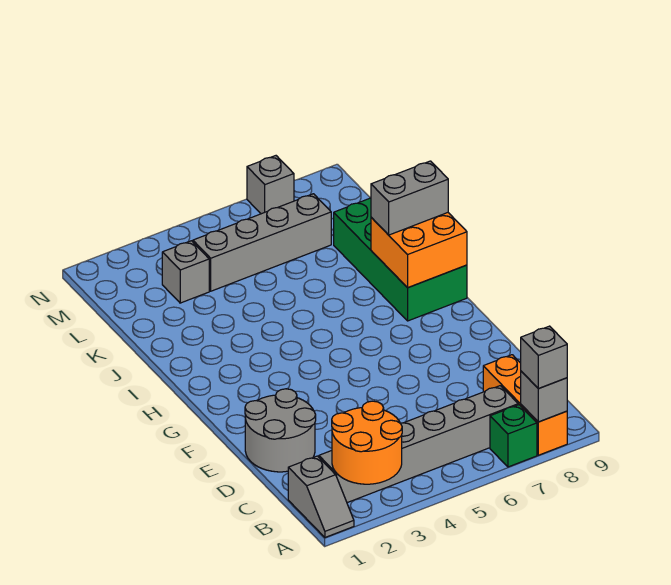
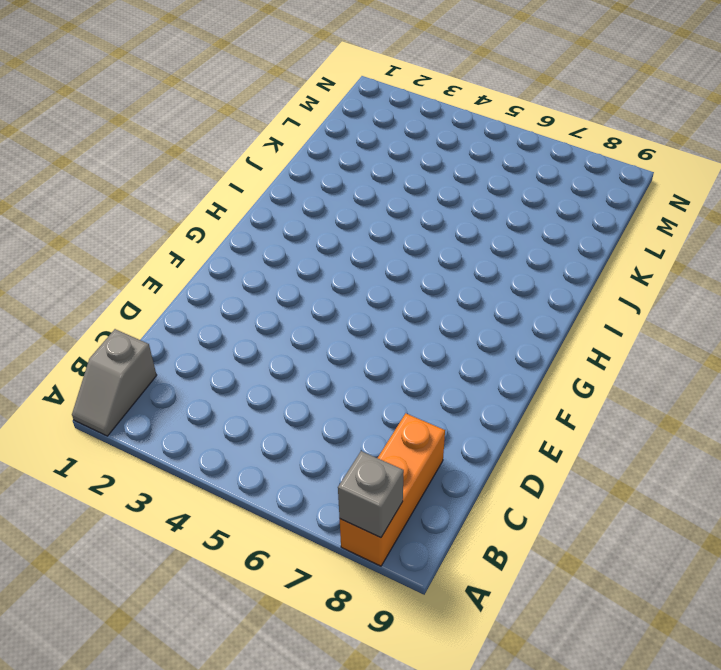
none -> green brick A7 level 1
none -> grey brick B2:B7 level 1
none -> grey round brick D1:E2 level 1

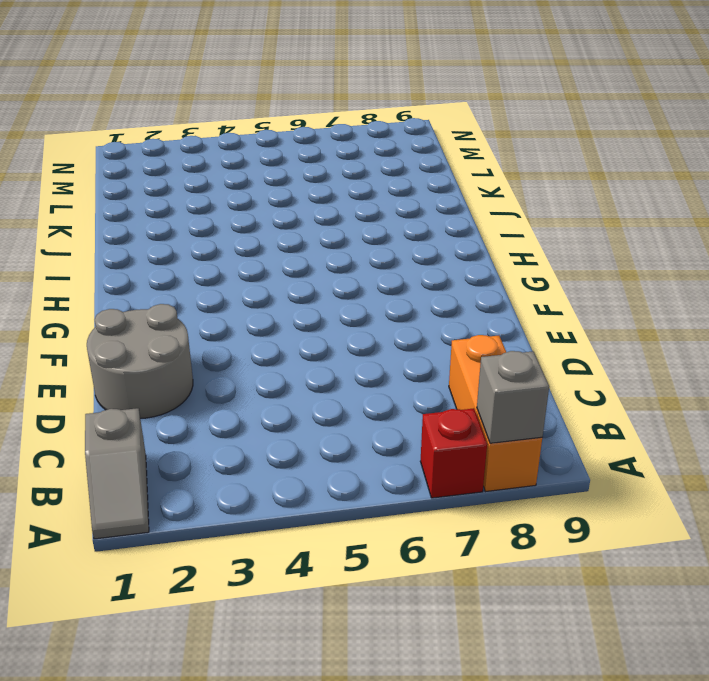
red brick A7 level 1 -> green brick A7 level 1
none -> grey brick B2:B7 level 1
none -> green brick H8:K9 level 1
none -> grey brick L3 level 1

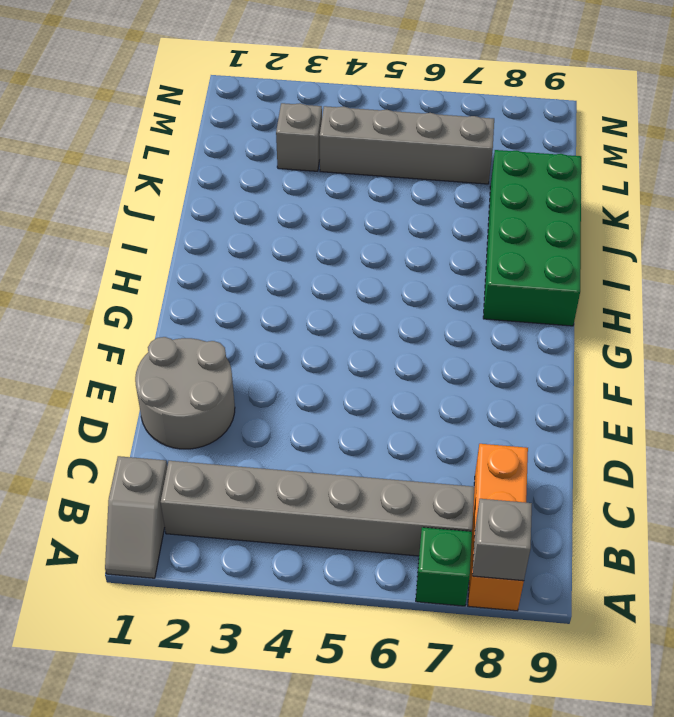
none -> grey brick N7 level 1
none -> orange round brick A2:B3 level 2
none -> orange brick H8:I9 level 2

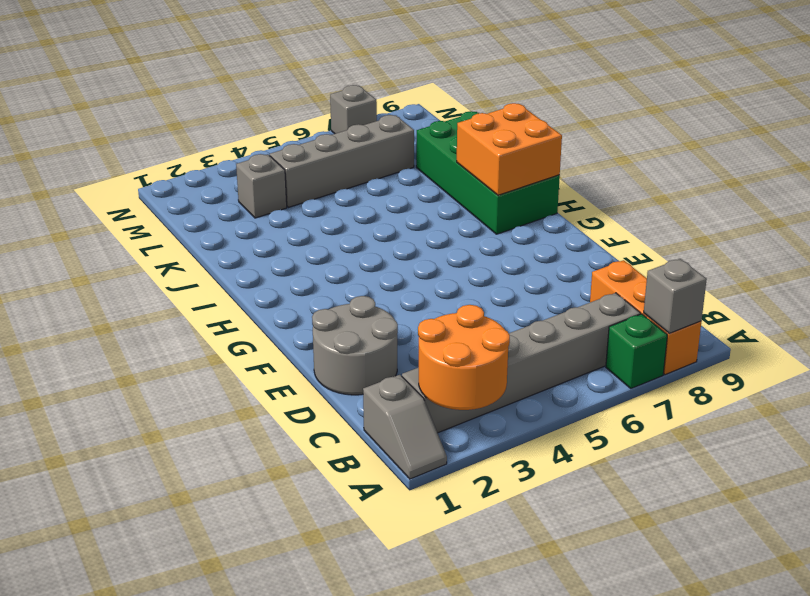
none -> grey brick A8 level 3
none -> grey brick I8:I9 level 3

